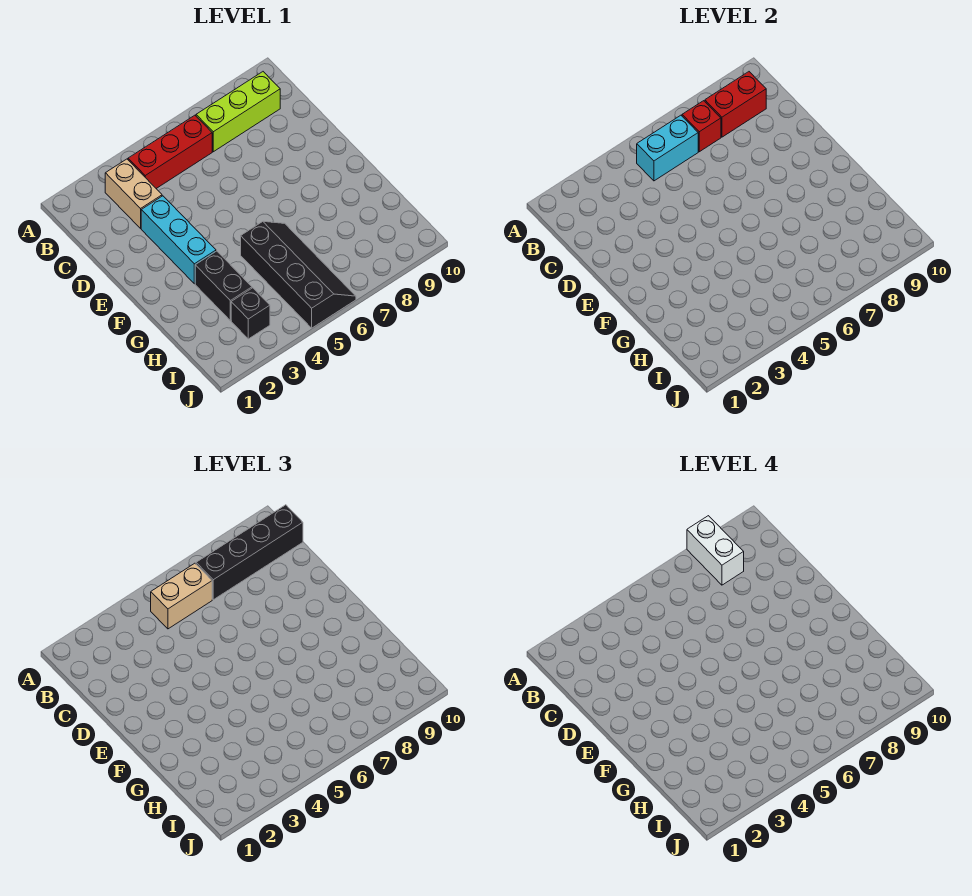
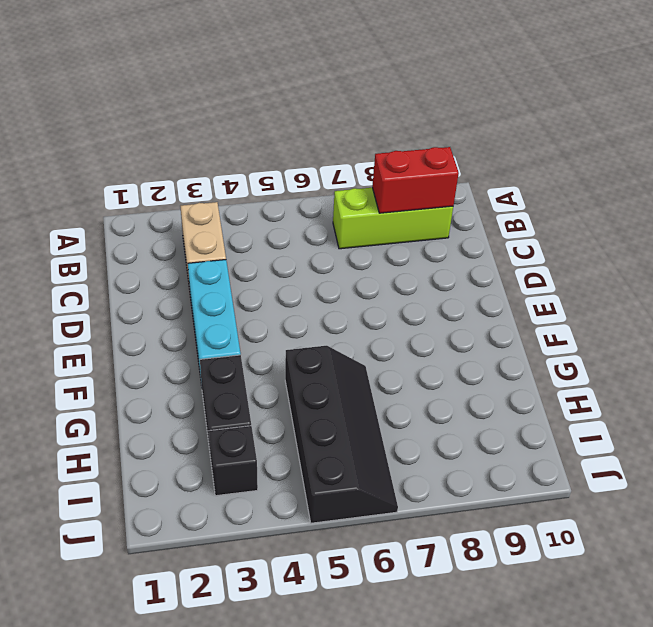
none -> red brick B4:B6 level 1
none -> cyan brick B5:B6 level 2
none -> red brick B7 level 2

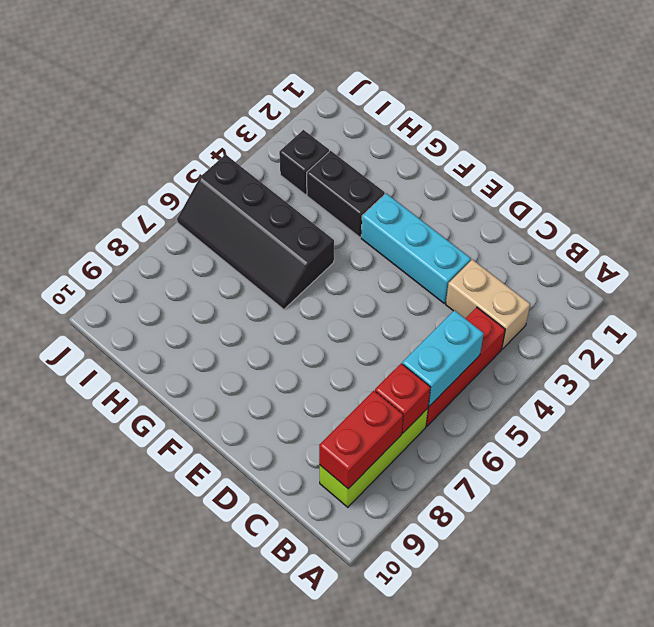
none -> tan brick B5:B6 level 3
none -> black brick B7:B10 level 3
none -> white brick A8:B8 level 4

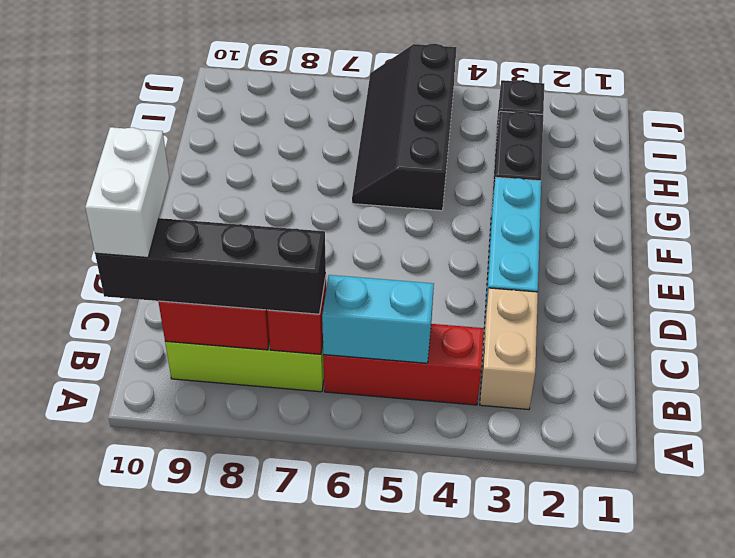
white brick B10:C10 level 4 -> white brick A8:B8 level 4
none -> tan brick B5:B6 level 3

